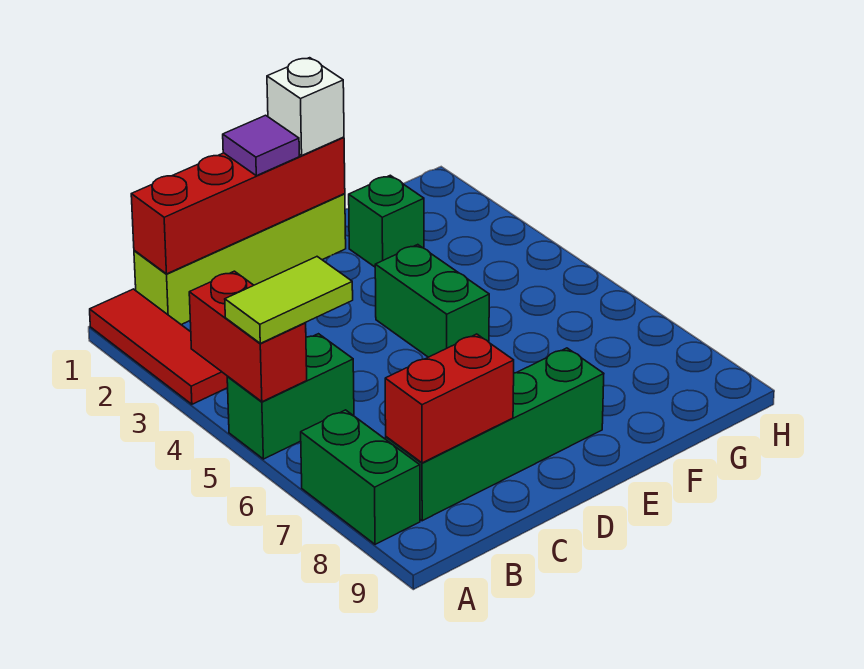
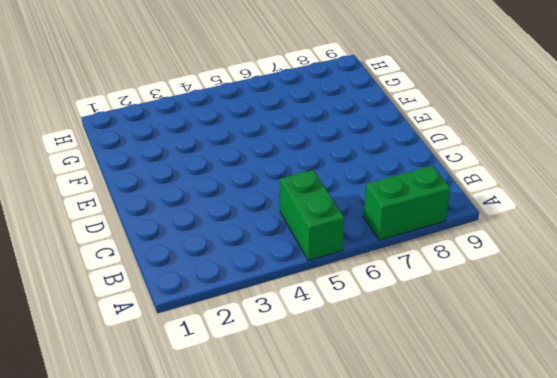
none -> red tile A1:A3 level 1
none -> lime brick B1:E1 level 1
none -> green brick B8:E8 level 1

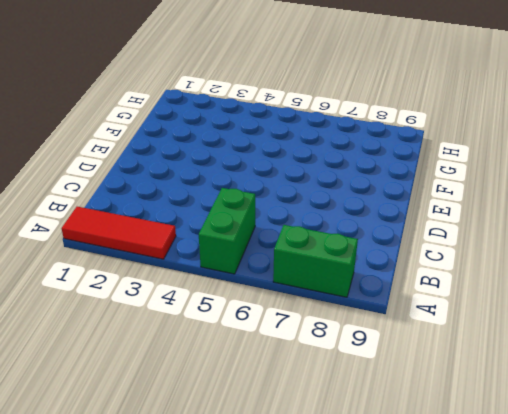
none -> lime brick B1:E1 level 1
none -> green brick B8:E8 level 1
none -> green brick E4:E5 level 1

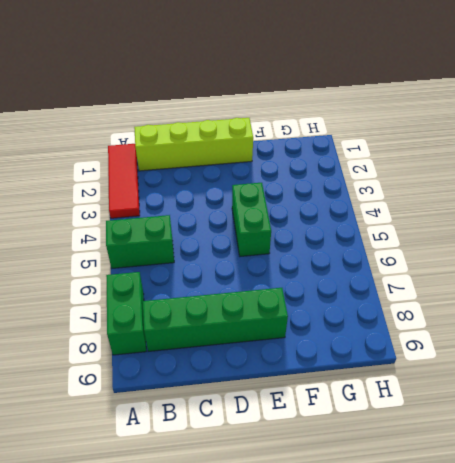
none -> green brick F2 level 1
none -> red brick A4:A5 level 2
none -> red brick B1:E1 level 2

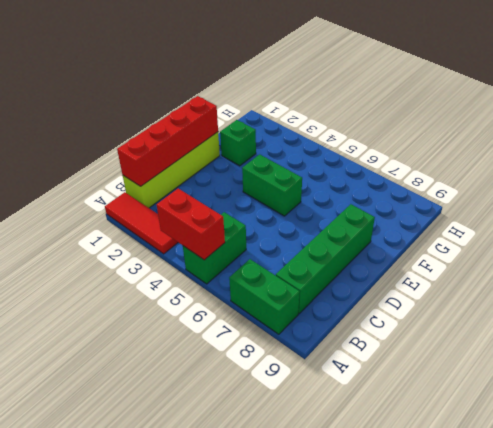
none -> red brick B8:C8 level 2
none -> lime tile A5:B5 level 3
none -> purple tile D1 level 3

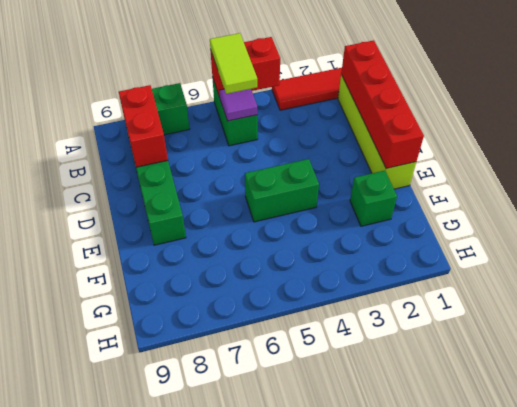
purple tile B5 level 2 -> purple tile D1 level 3
none -> white brick E1 level 3

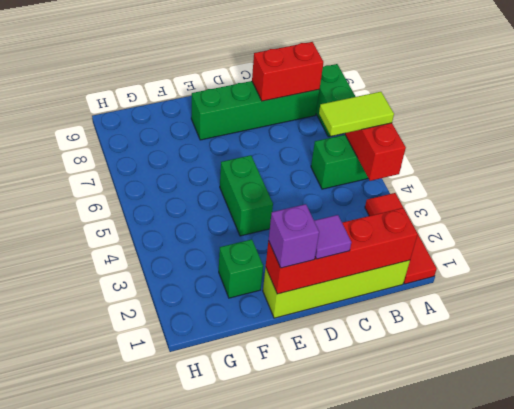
purple brick E1 level 3 -> white brick E1 level 3

